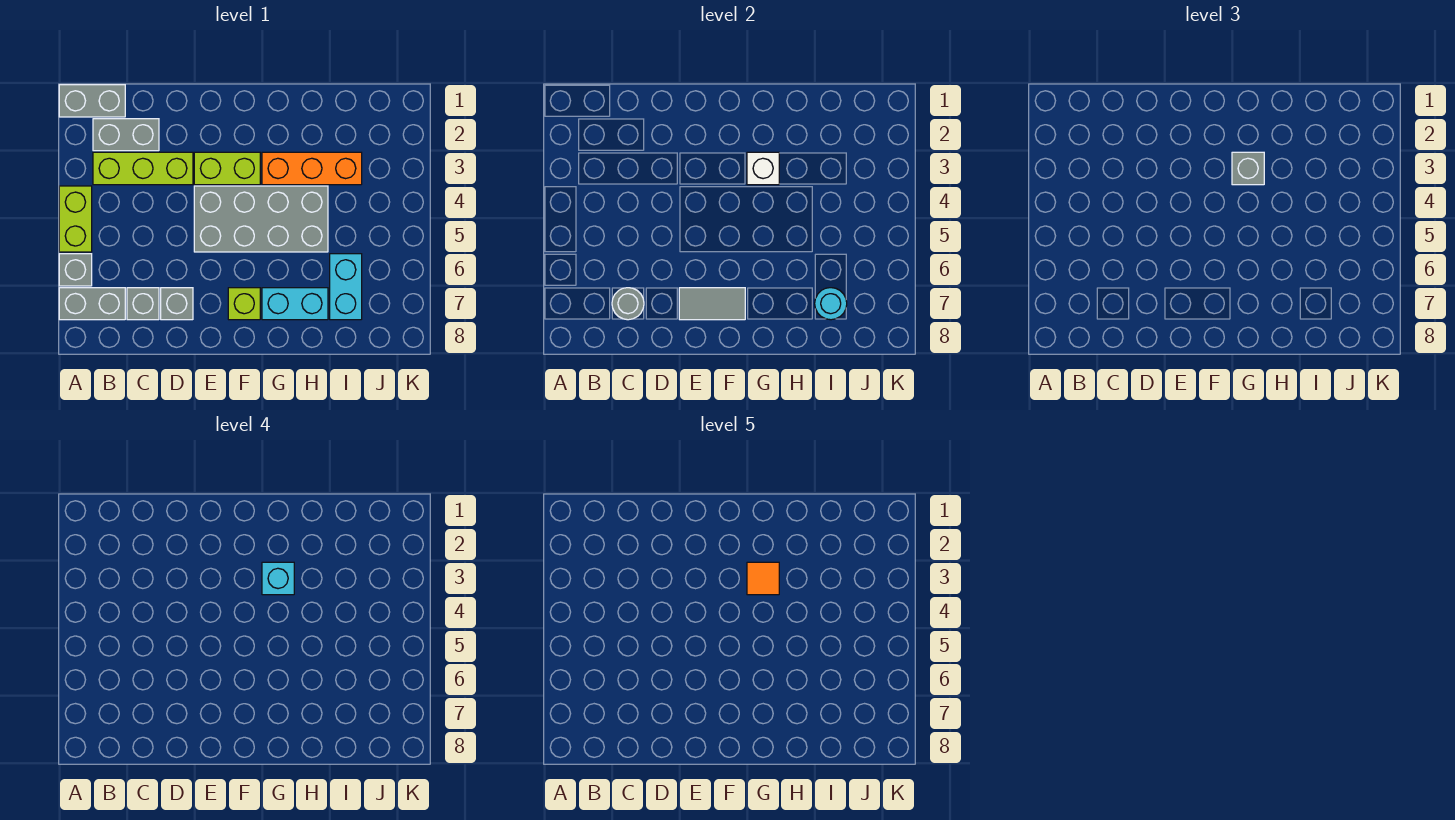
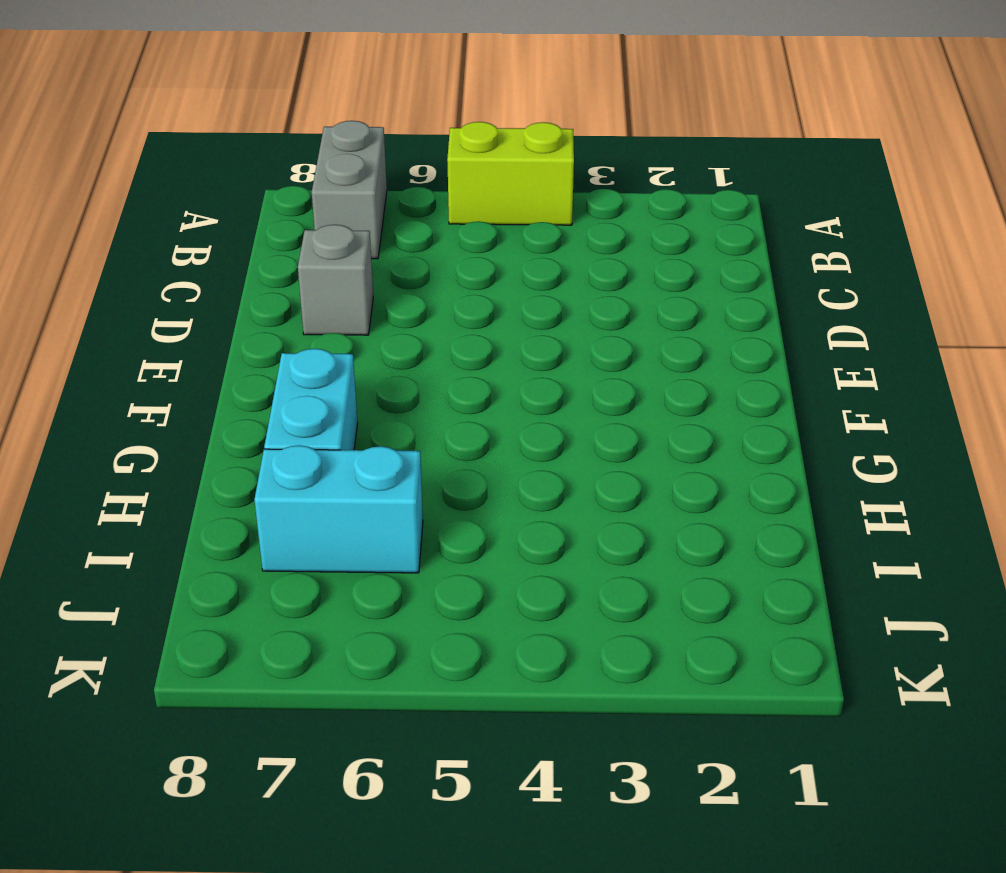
none -> grey brick A1:B1 level 1
none -> grey brick A6 level 1
none -> grey brick B2:C2 level 1

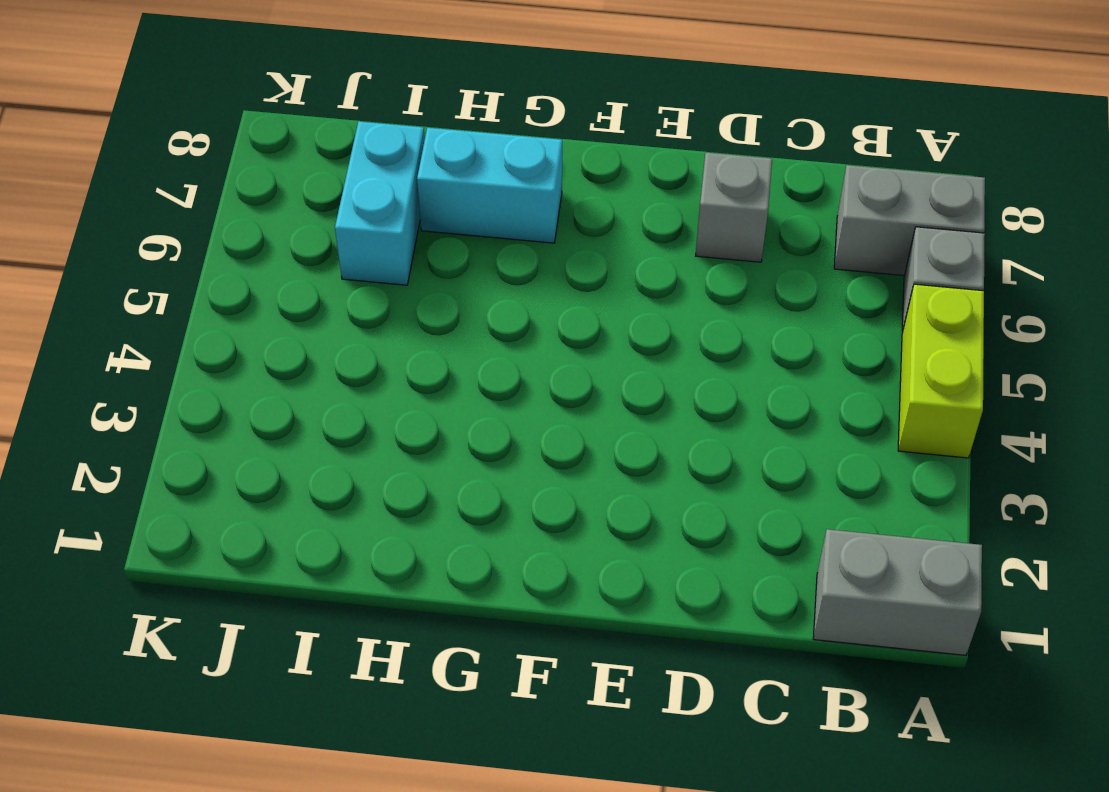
none -> grey brick B2:C2 level 1
none -> lime brick B3:D3 level 1
none -> grey brick C7 level 1

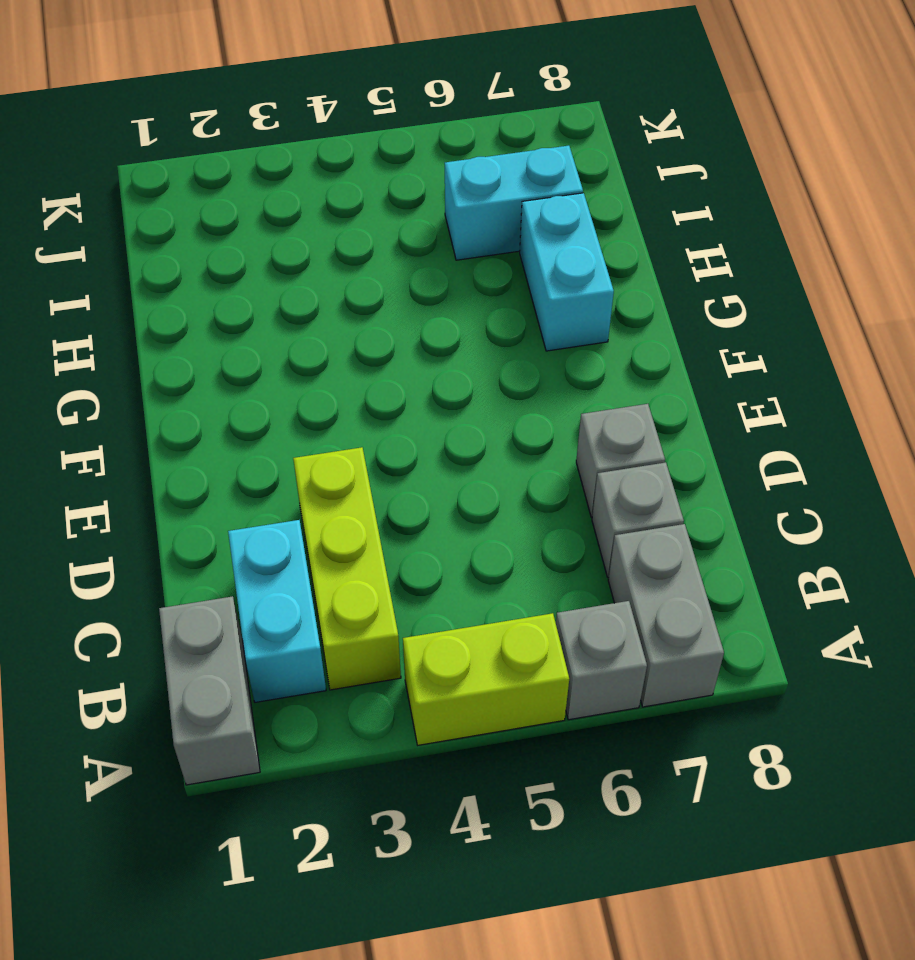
cyan brick B2:C2 level 1 -> grey brick B2:C2 level 1
none -> lime brick E3:F3 level 1
none -> grey brick E4:H5 level 1
none -> lime brick F7 level 1

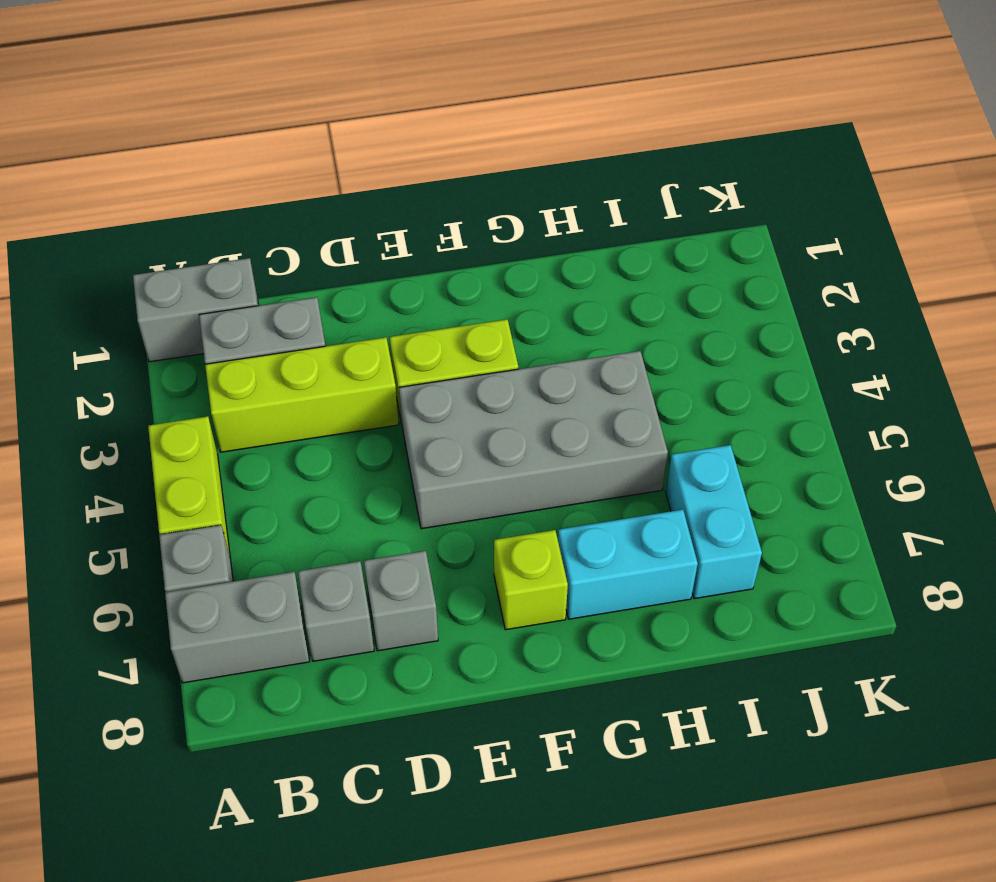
none -> orange brick G3:I3 level 1
none -> grey round brick C7 level 2
none -> grey tile E7:F7 level 2

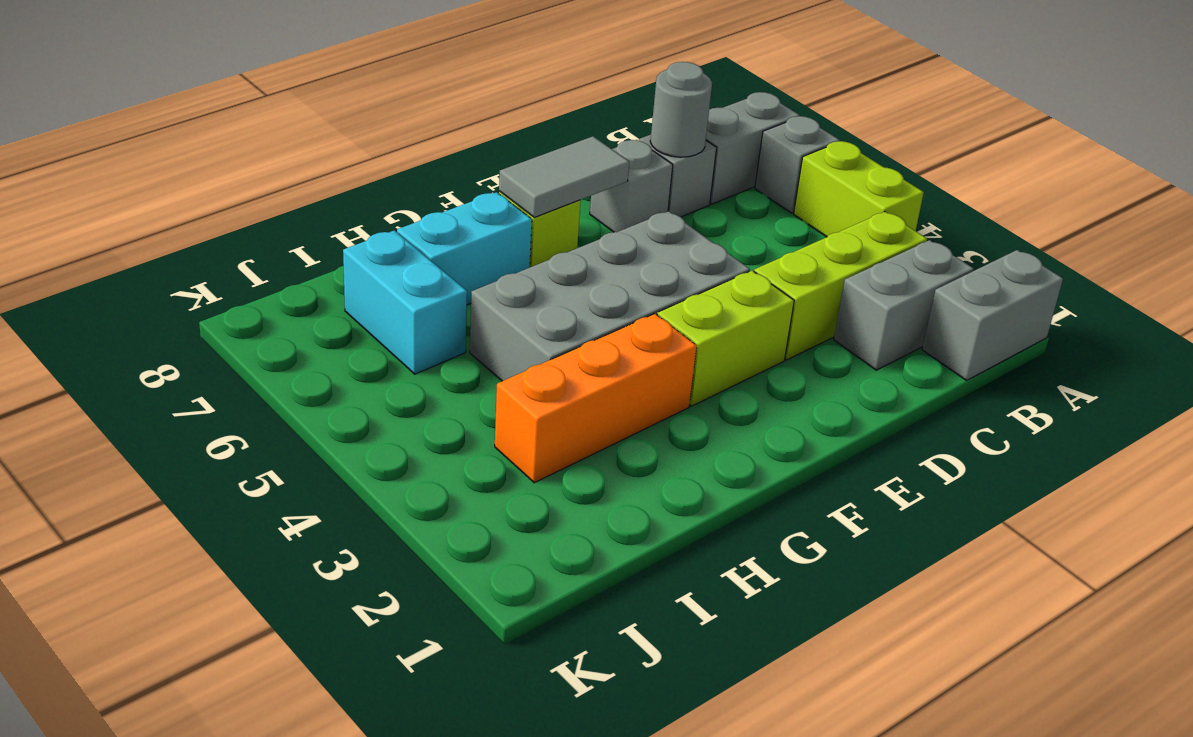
none -> white brick G3 level 2
none -> cyan round brick I7 level 2
none -> grey brick G3 level 3

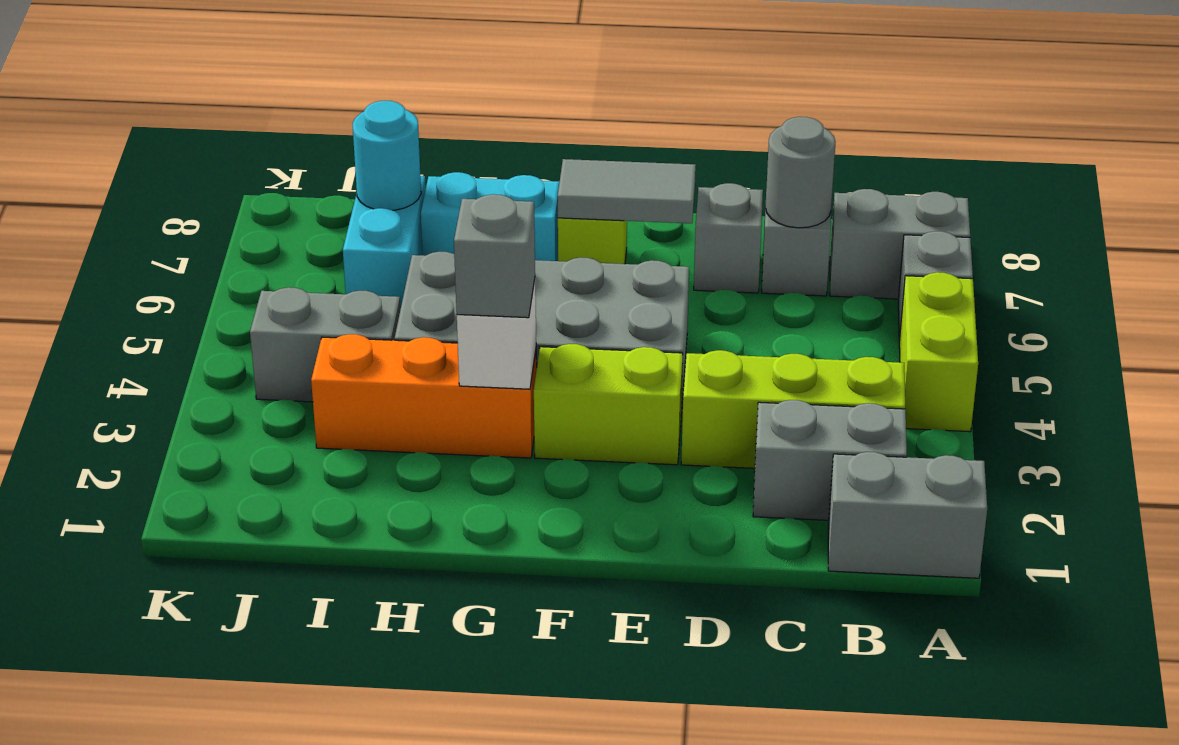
grey brick I4:J4 level 1 -> none
none -> cyan brick G3 level 4
none -> orange tile G3 level 5

